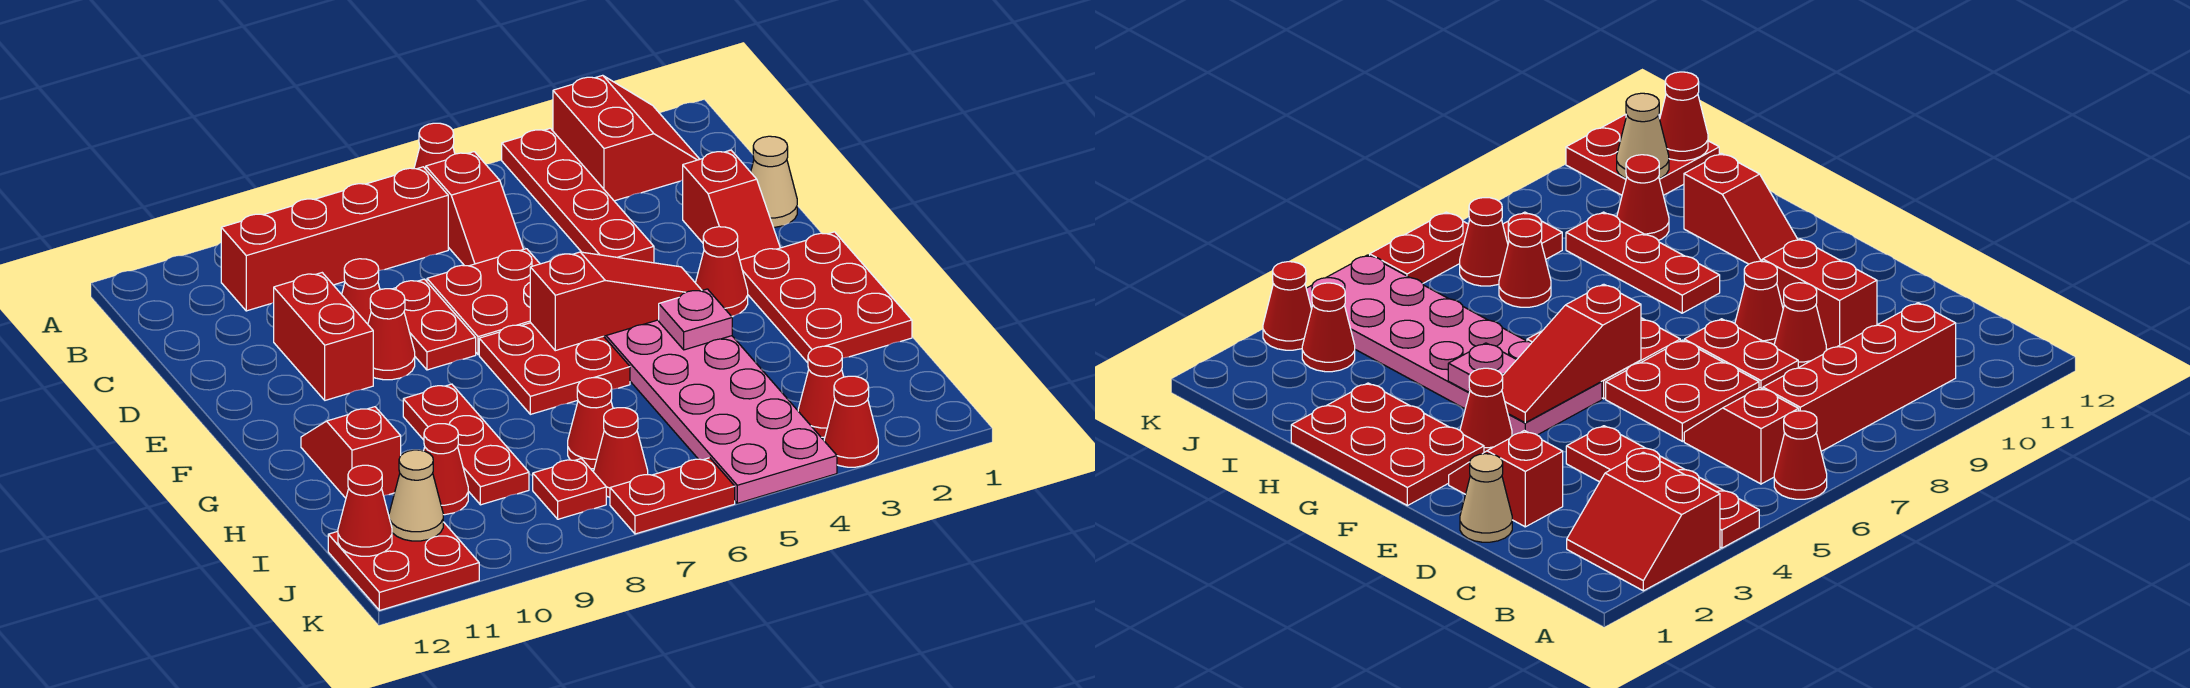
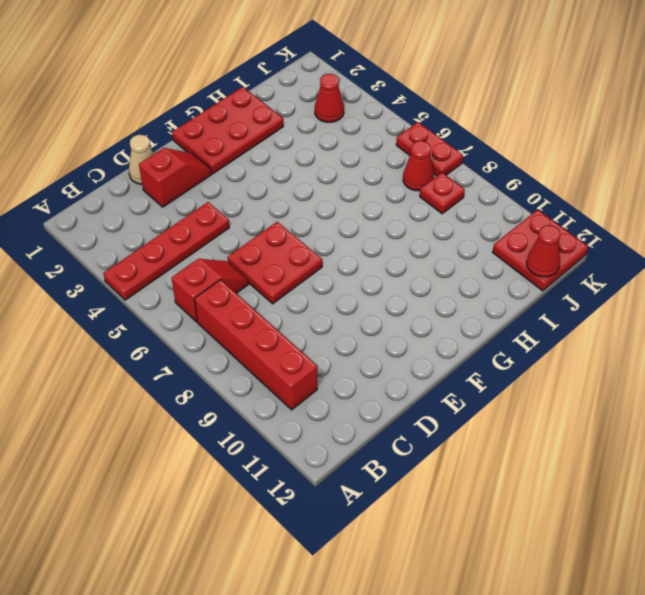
none -> red slope A2:B3 level 1 top 3
none -> red cone A6 level 1
none -> red plate D8:E8 level 1
none -> red cone D9 level 1

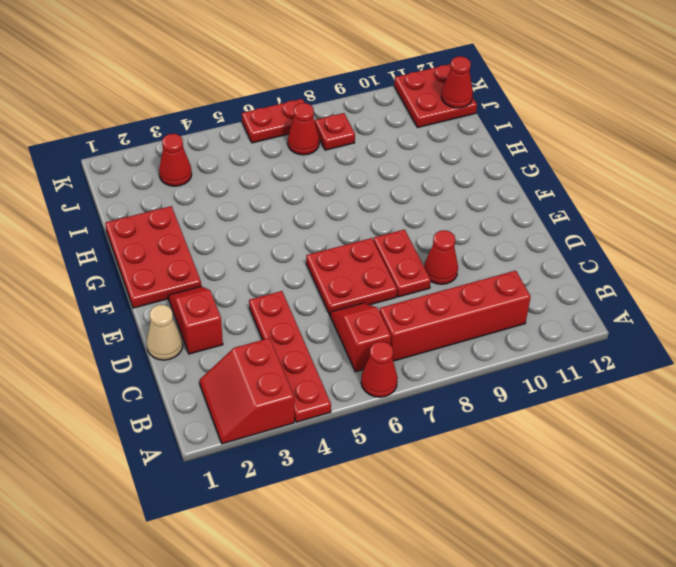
none -> red brick D10:E10 level 1
none -> red cone E9 level 1
none -> red cone F3 level 1
none -> pink plate F4:K5 level 1

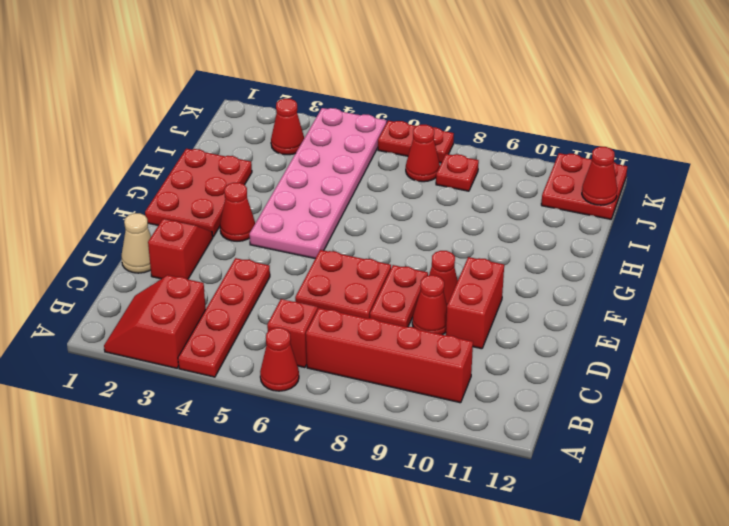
none -> red plate F6:G7 level 1
none -> red plate G9:I9 level 1
none -> red slope G11:H11 level 1 top H
none -> red cone I7 level 1

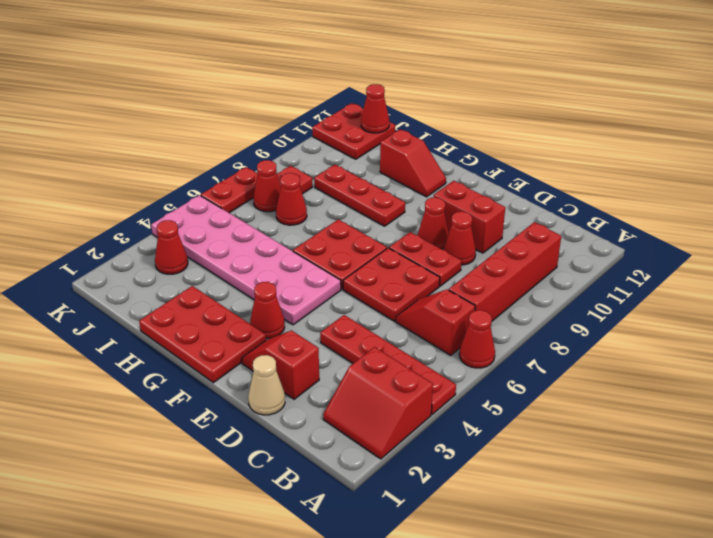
none -> red cone I10 level 1
none -> red cone K3 level 1
none -> red slope F4:F6 level 2 top 6
none -> pink plate G4 level 2

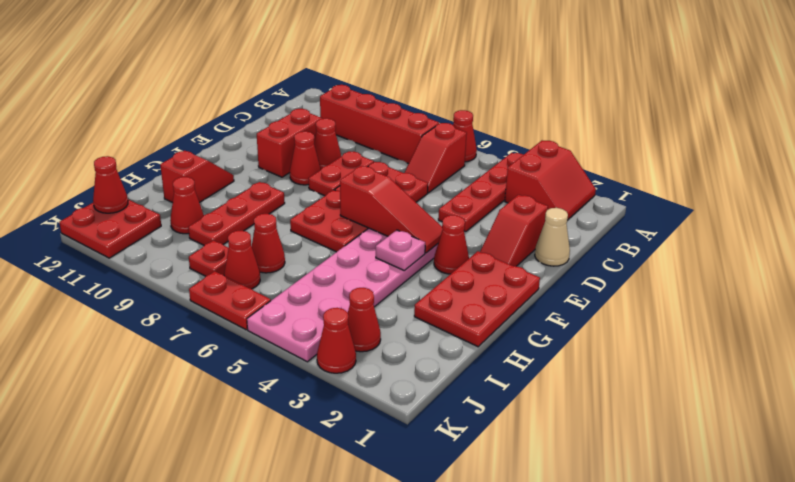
none -> tan cone J11 level 2

